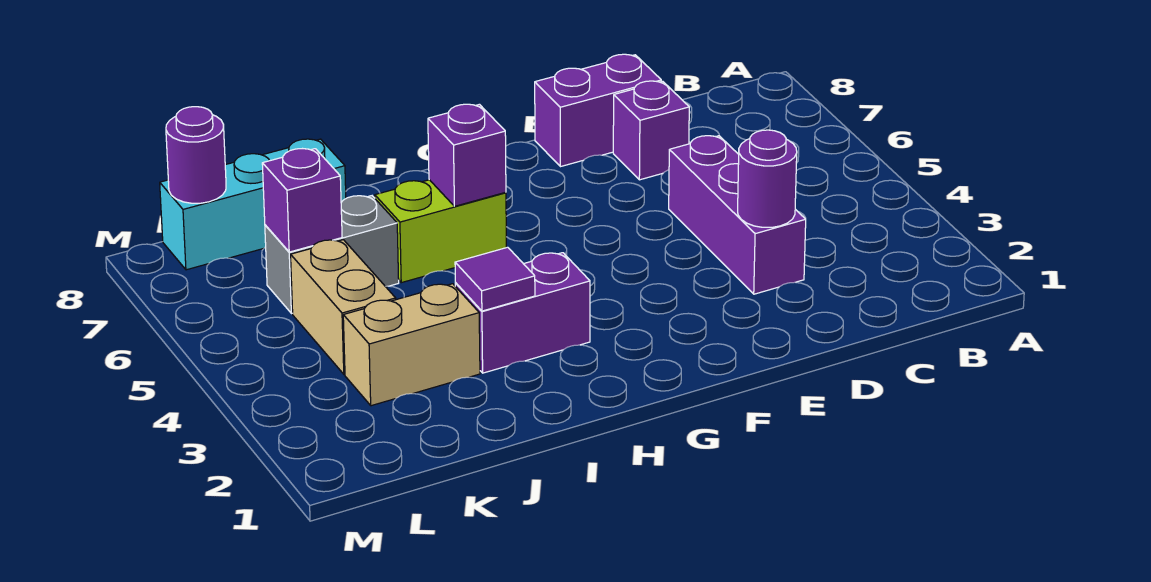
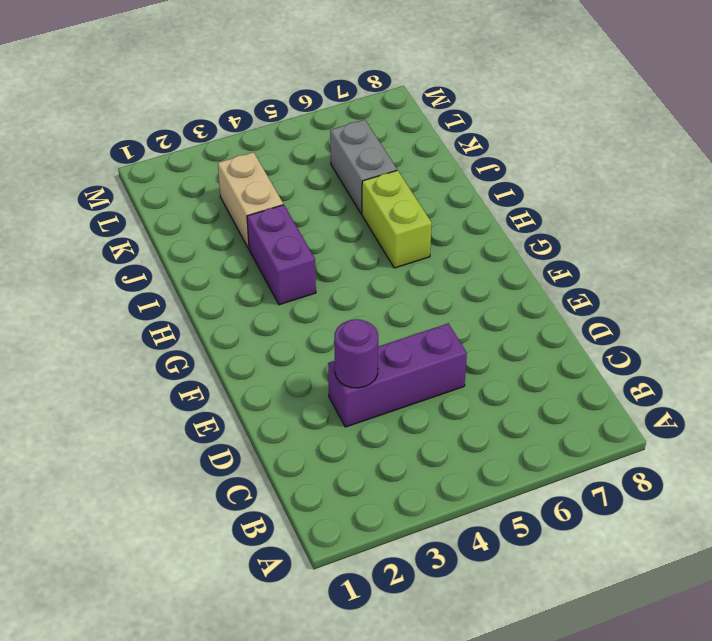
none -> purple brick D7 level 1
none -> purple brick D8:E8 level 1
none -> cyan brick J8:L8 level 1

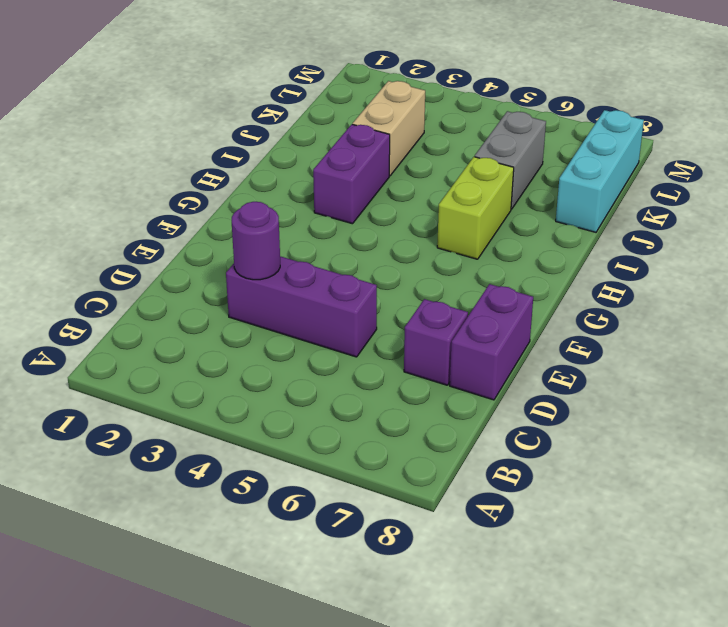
none -> tan brick K4:K5 level 1
none -> purple brick H6 level 2
none -> purple tile I3 level 2

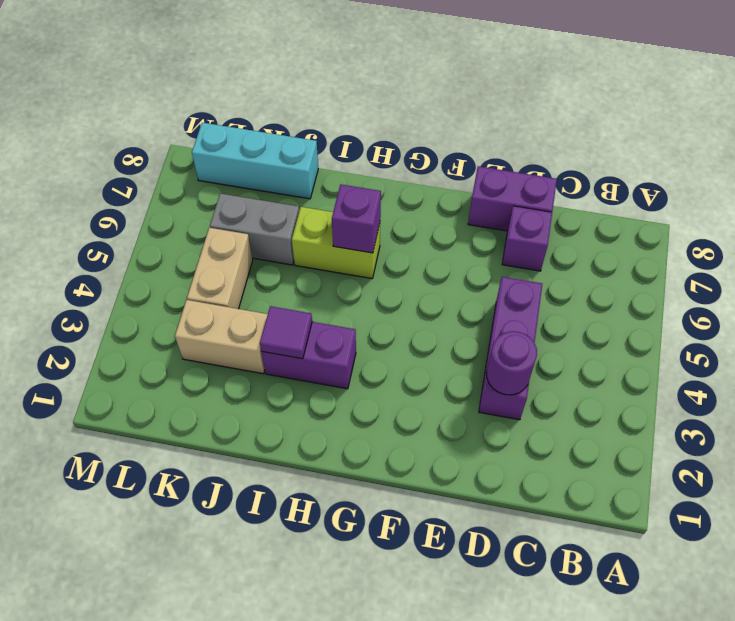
none -> purple brick K6 level 2
none -> purple round brick L8 level 2

